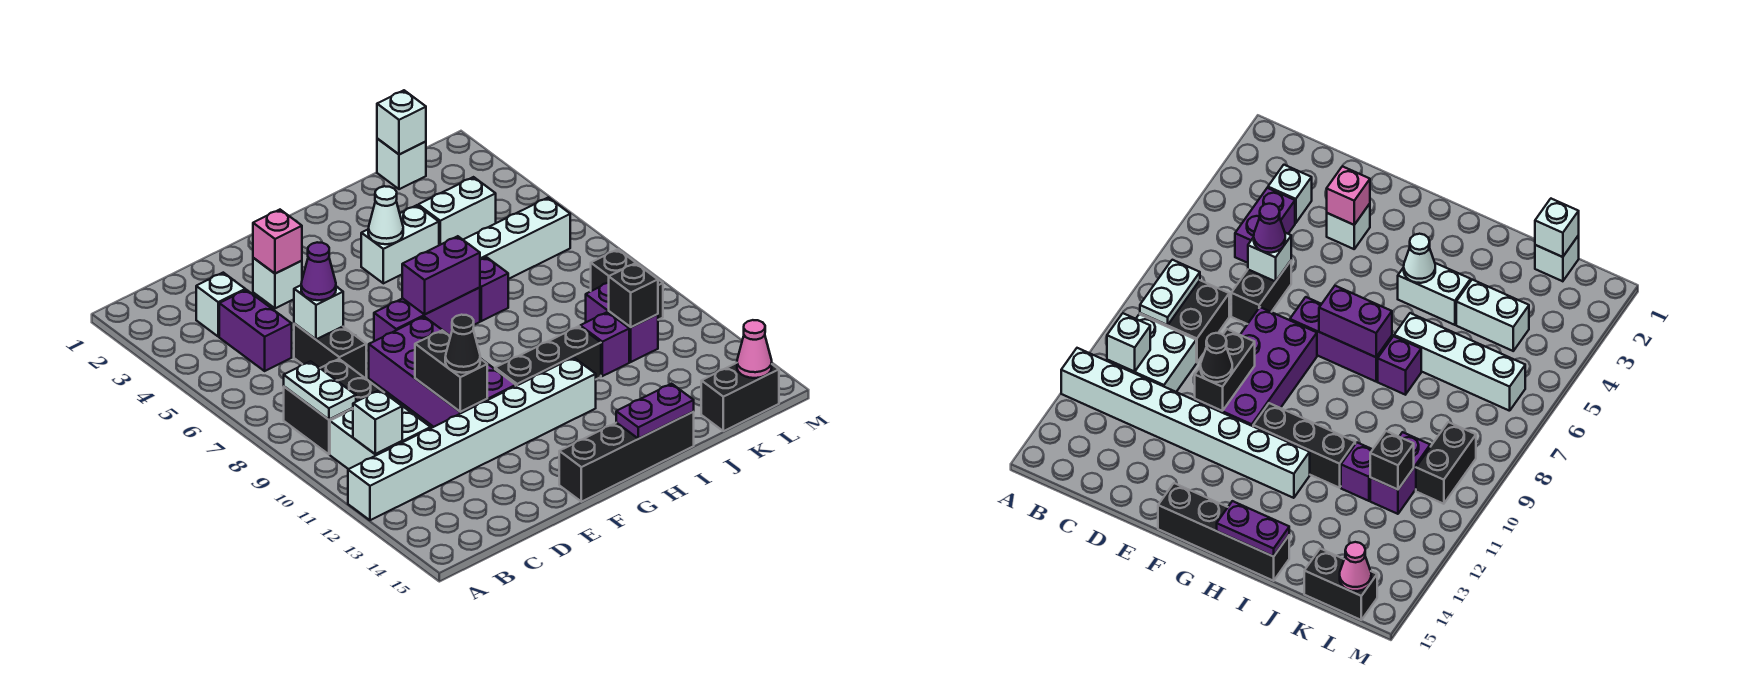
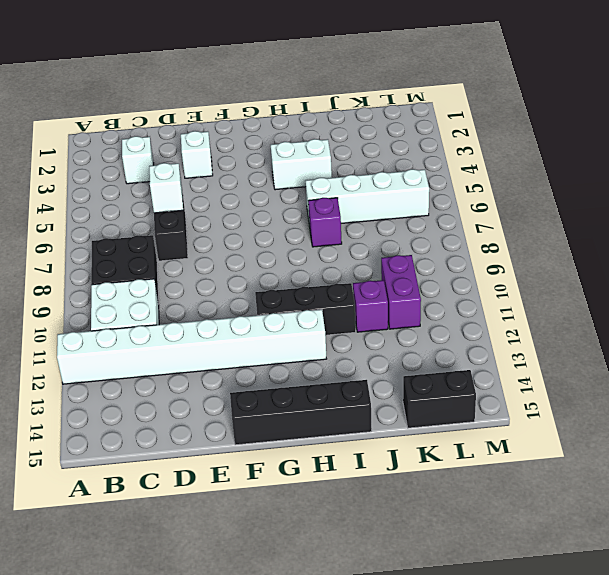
none -> purple brick C4:C5 level 1
none -> purple brick E8:F11 level 1
none -> purple brick F7:H7 level 1
none -> white brick J4:K4 level 1

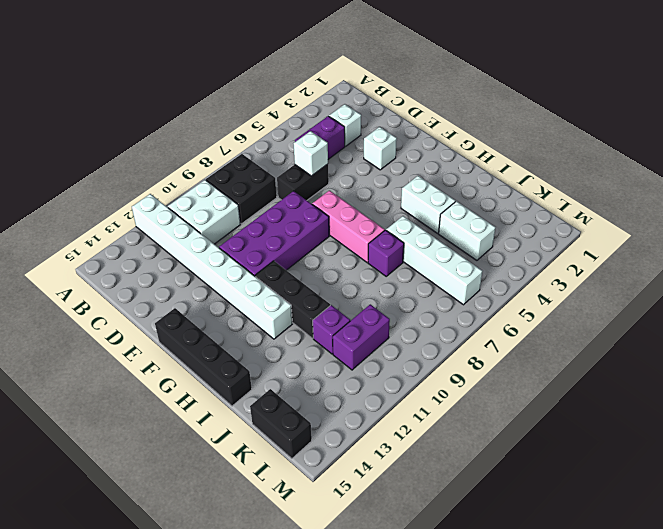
pink brick F7:H7 level 1 -> purple brick F7:H7 level 1
none -> white brick K1 level 1
none -> black brick L9:L10 level 1
none -> white plate B8:B9 level 2
none -> white brick B11 level 2

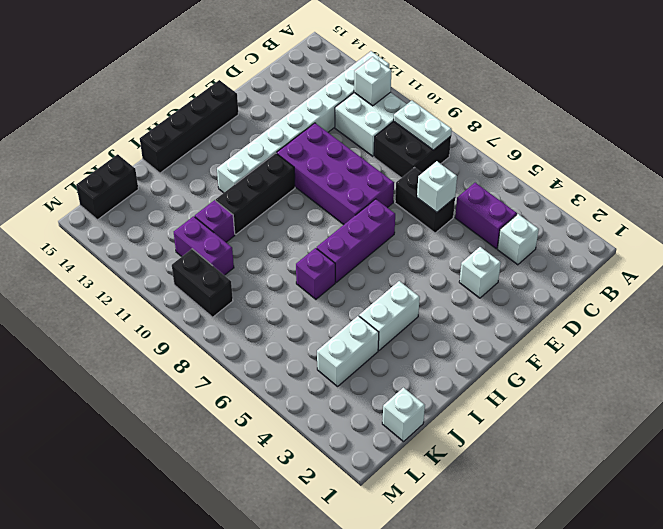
none -> white brick I6:L6 level 1
none -> pink brick E3 level 2
none -> black brick E10:E11 level 2
none -> purple brick G7:H7 level 2

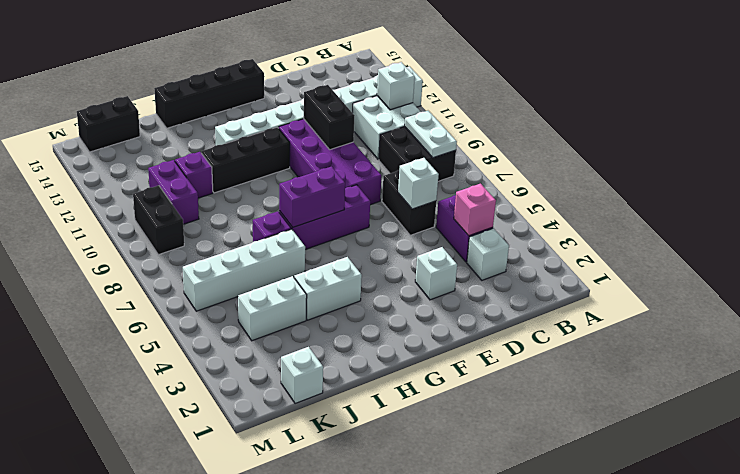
pink brick C4 level 2 -> pink brick E3 level 2
none -> white cone H4 level 2
none -> purple plate H15:I15 level 2
none -> white brick K1 level 2
none -> black brick K11 level 2

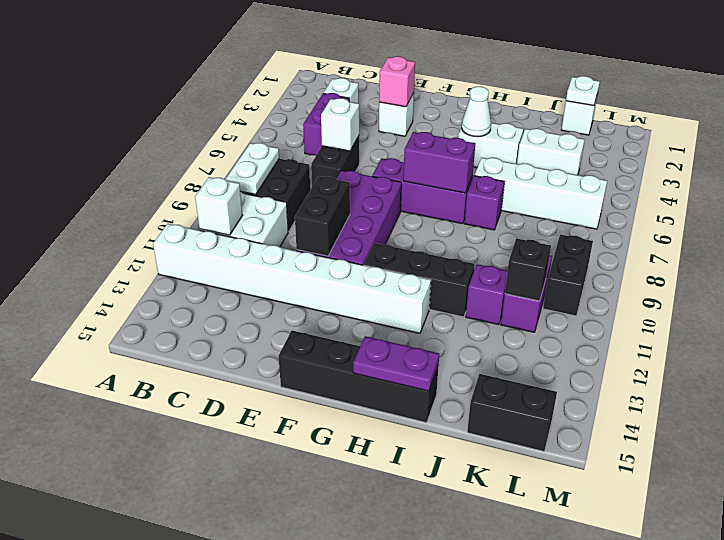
white plate K1 level 2 -> white brick K1 level 2
none -> pink cone L15 level 2
none -> purple cone D6 level 3
none -> black cone E11 level 3

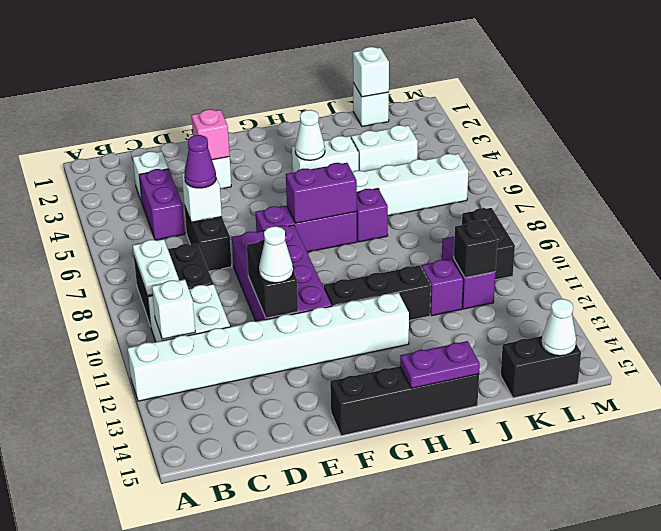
white cone E11 level 3 -> black cone E11 level 3
white cone L15 level 2 -> pink cone L15 level 2

